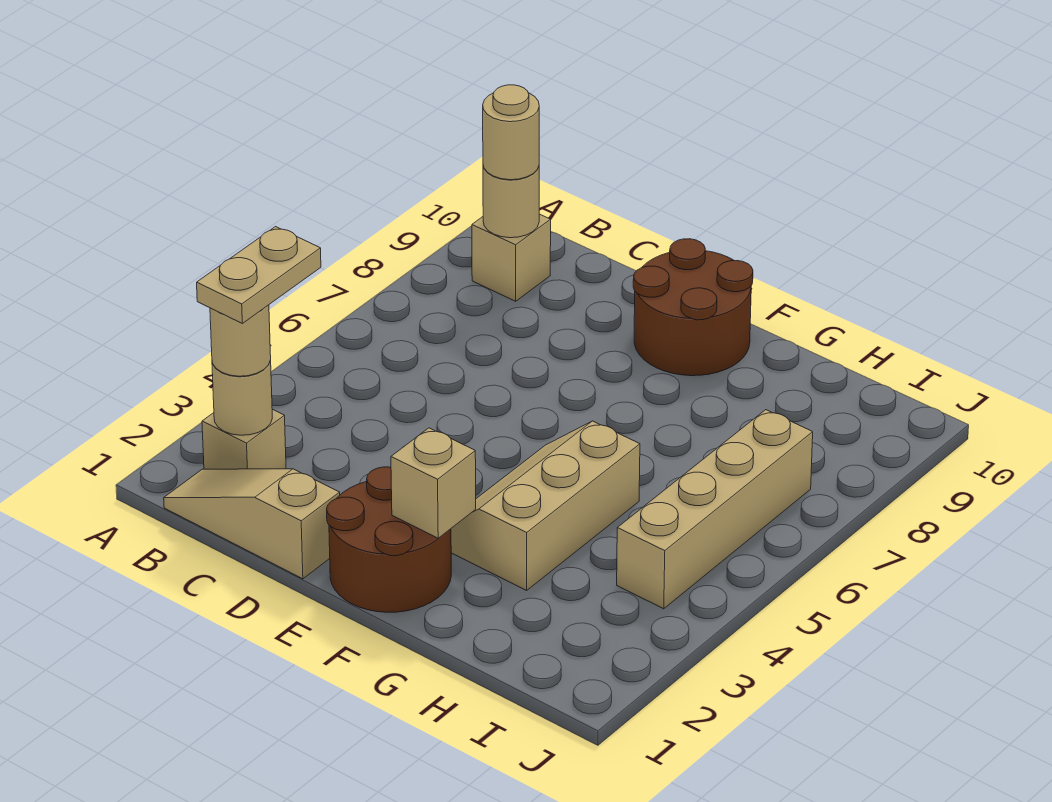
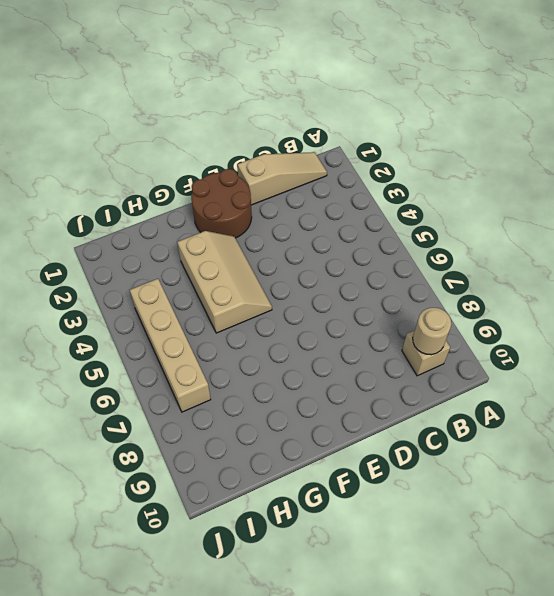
none -> tan brick B2 level 1
none -> brown round brick E9:F10 level 1
none -> tan round brick B2 level 2

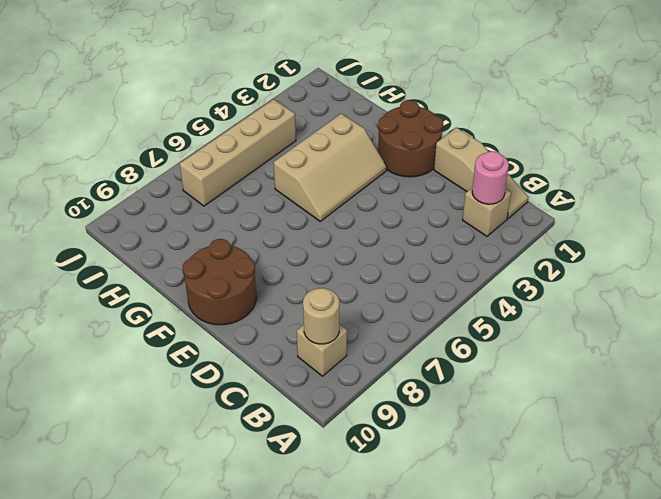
pink round brick B2 level 2 -> tan round brick B2 level 2
none -> tan brick F2 level 2
none -> tan round brick B2 level 3
none -> tan round brick B9 level 3

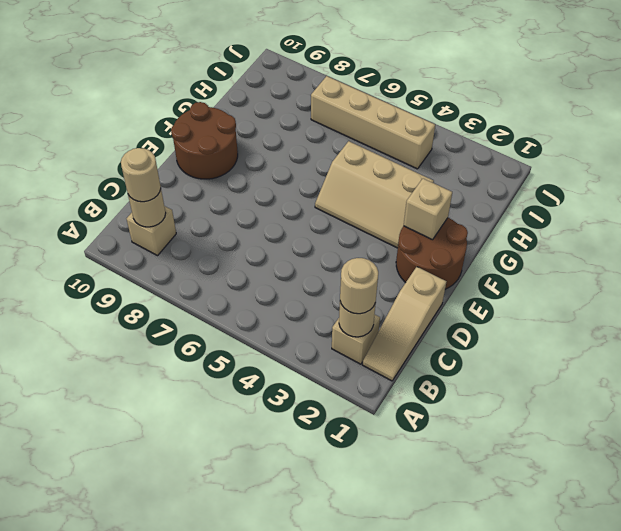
none -> tan plate B2:B3 level 4

